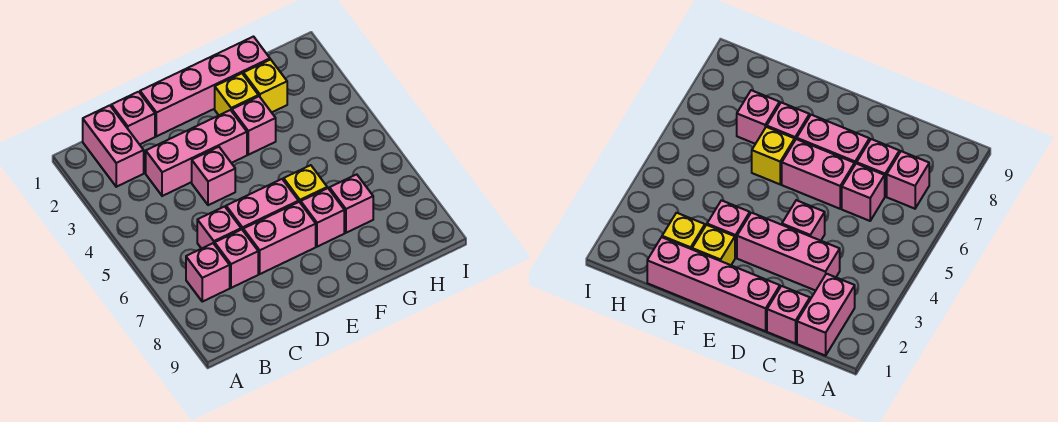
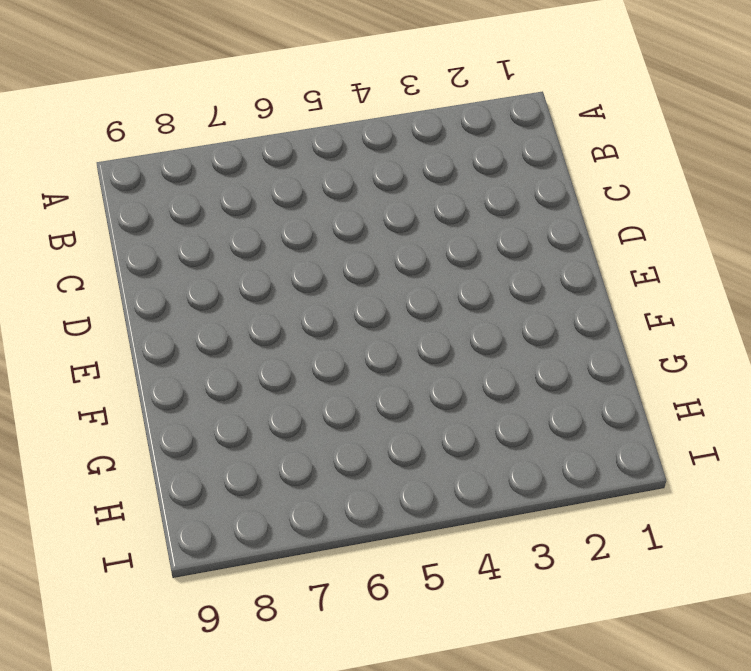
none -> pink brick B1:B2 level 1
none -> pink brick B7 level 1
none -> pink brick C1 level 1

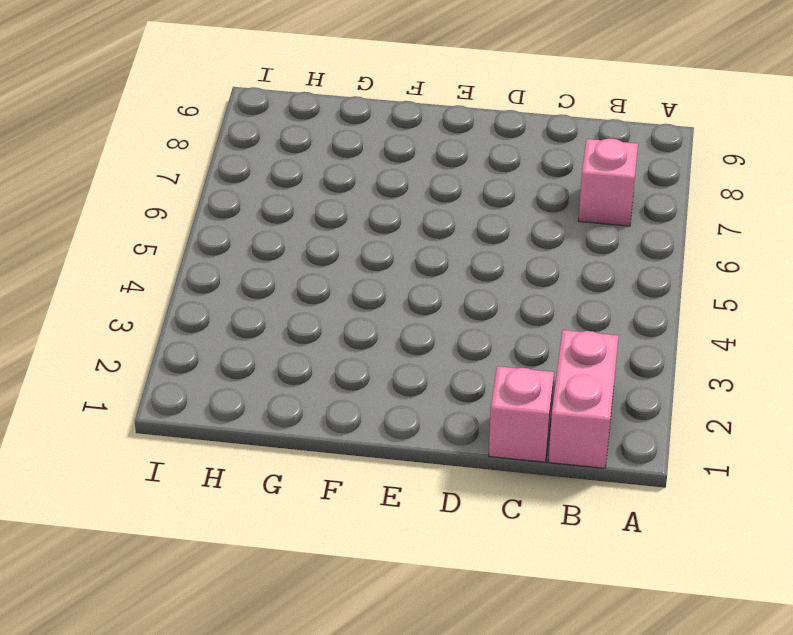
none -> pink brick C3:E3 level 1
none -> pink brick C6 level 1
none -> pink brick C7 level 1

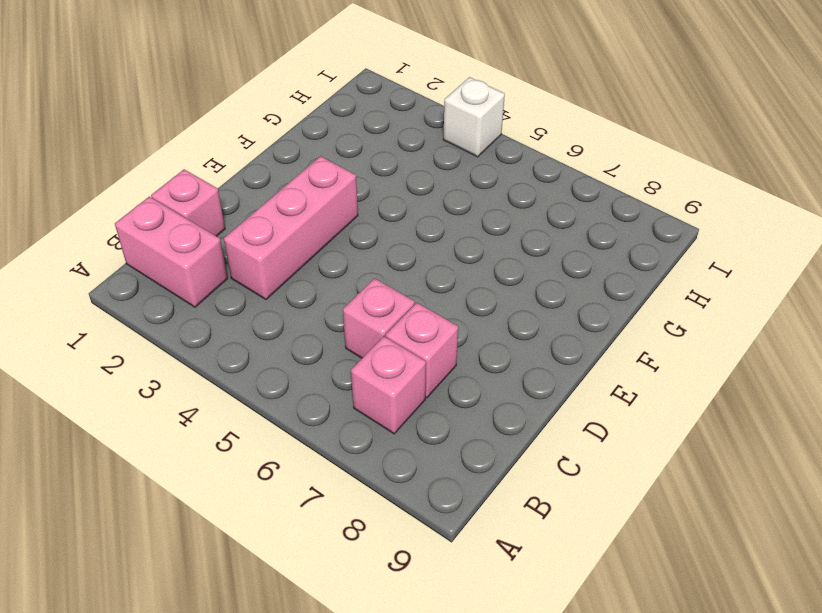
white brick I4 level 1 -> none
none -> pink brick D1:G1 level 1
none -> pink brick D4 level 1
none -> pink brick D6:E6 level 1

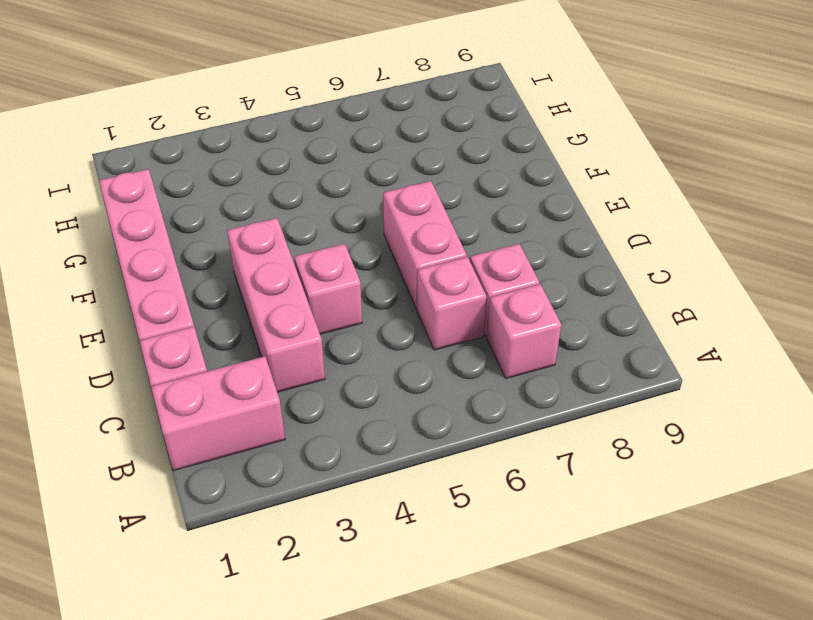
none -> pink brick D7:E7 level 1
none -> yellow brick F2 level 1
none -> pink brick F3 level 1

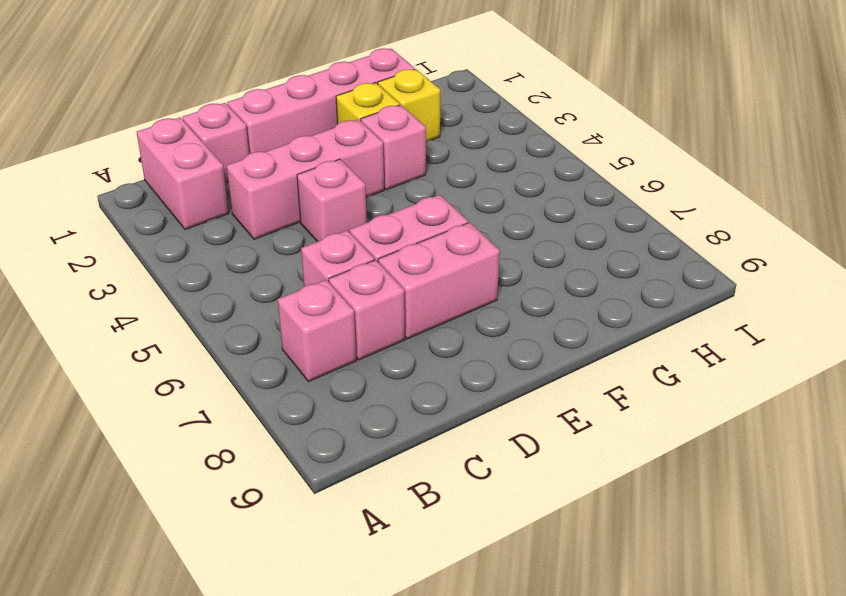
none -> yellow brick F6 level 1
none -> pink brick F7 level 1
none -> pink brick G7 level 1

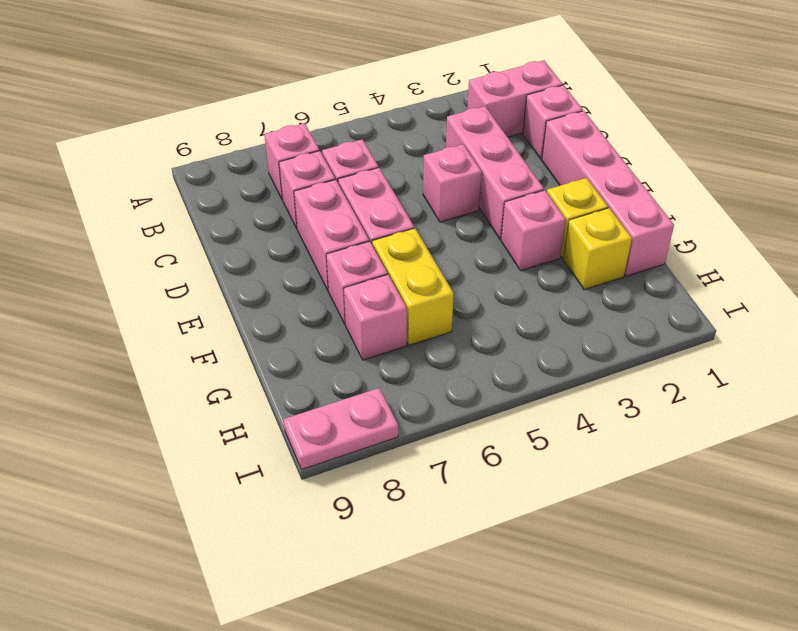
yellow brick F6:G6 level 1 -> yellow brick F6 level 1
pink plate I8:I9 level 1 -> none

